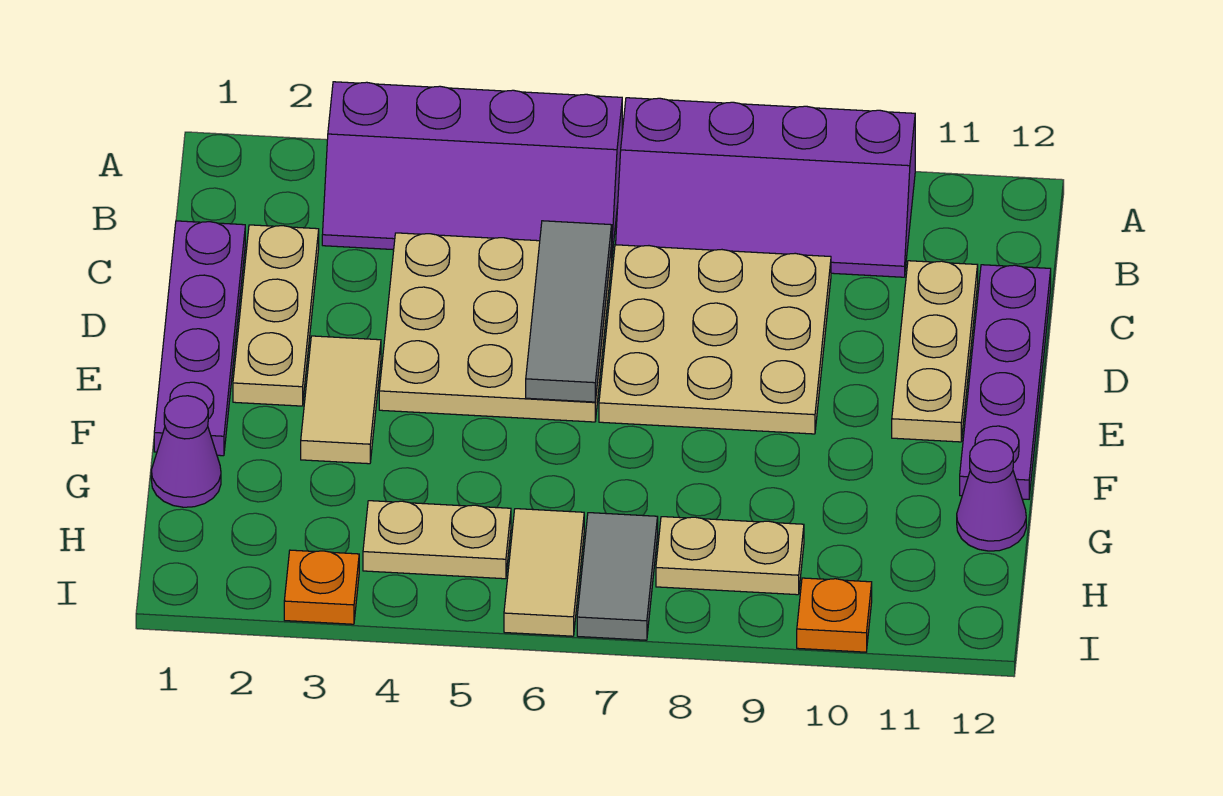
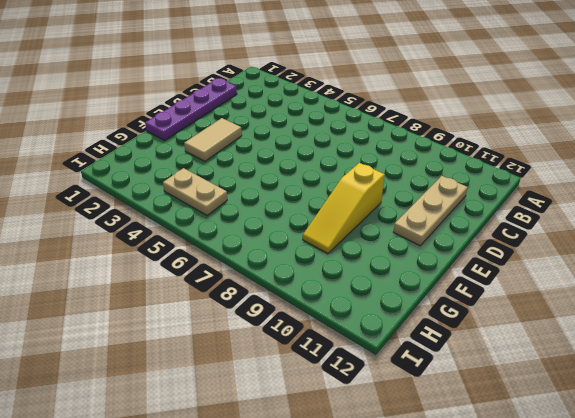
yellow slope E9:G9 level 1 top E -> tan plate C7:E9 level 1
none -> purple slope A3:B6 level 1 top A
none -> purple slope A7:B10 level 1 top A
none -> tan plate C2:E2 level 1

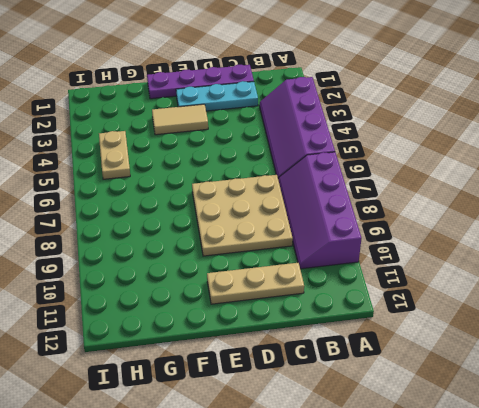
cyan plate C2:E2 level 1 -> tan plate C2:E2 level 1
none -> tan plate C4:E6 level 1
none -> purple plate C12:F12 level 1
none -> purple cone G1 level 1

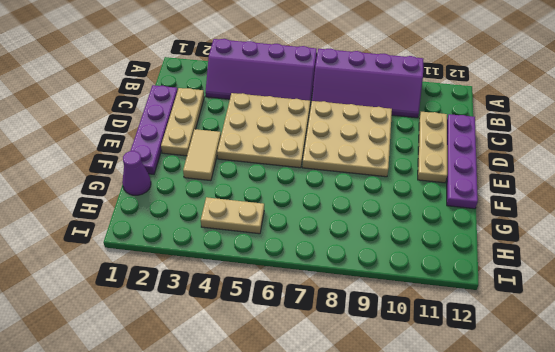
none -> purple cone G12 level 1
none -> tan tile H6:I6 level 1
none -> grey tile H7:I7 level 1

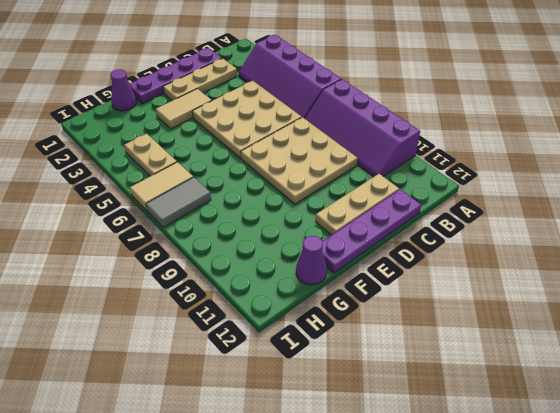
none -> tan plate H8:H9 level 1
none -> orange plate I3 level 1
none -> orange plate I10 level 1

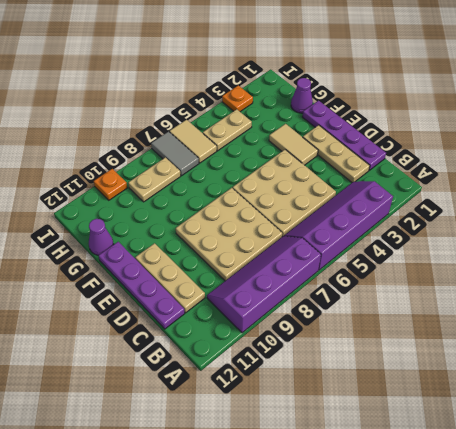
none -> grey tile C6:E6 level 2

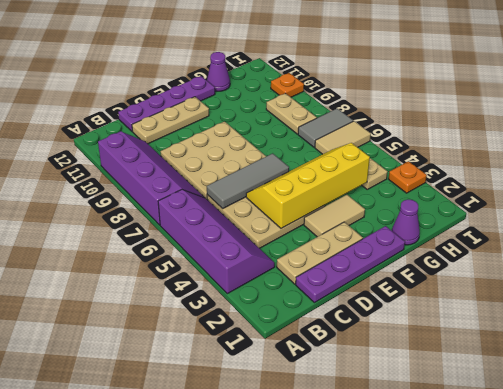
yellow slope D4:G5 level 2 top 4 -> none

